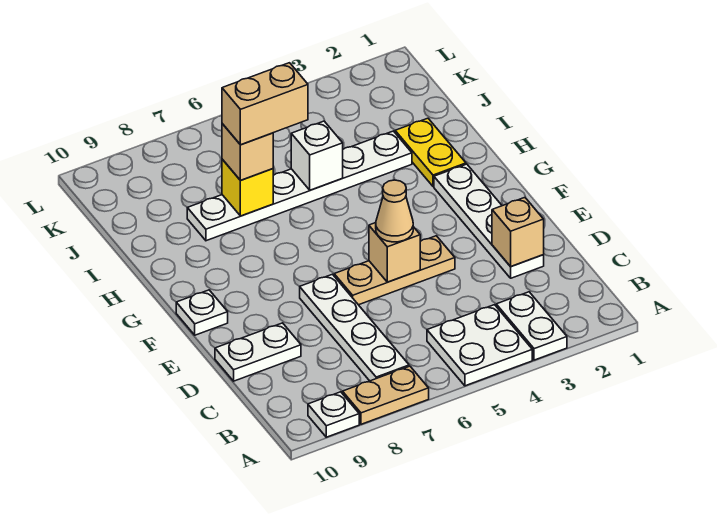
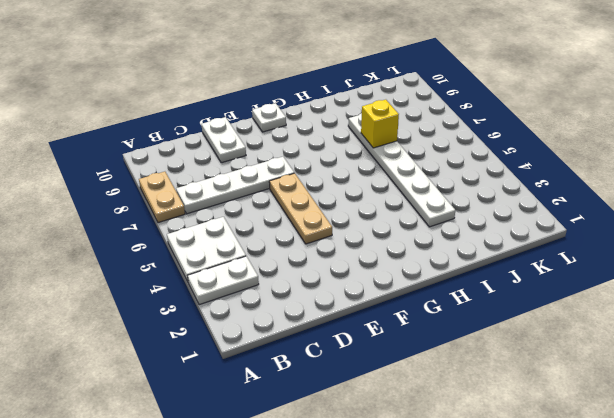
none -> white plate A9 level 1
none -> white plate D2:G2 level 1
none -> yellow plate H2:I2 level 1

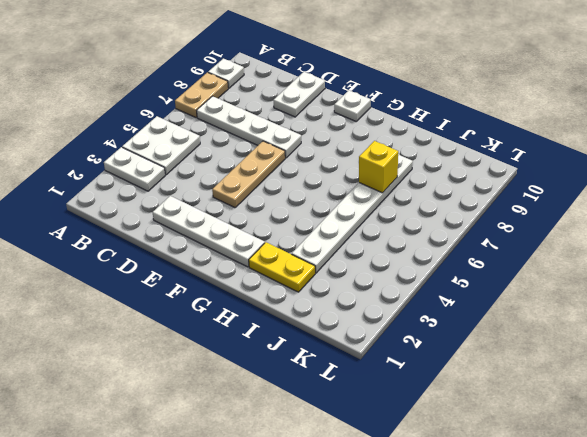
none -> tan brick D2 level 2
none -> tan brick E5 level 2
none -> white brick I5 level 2

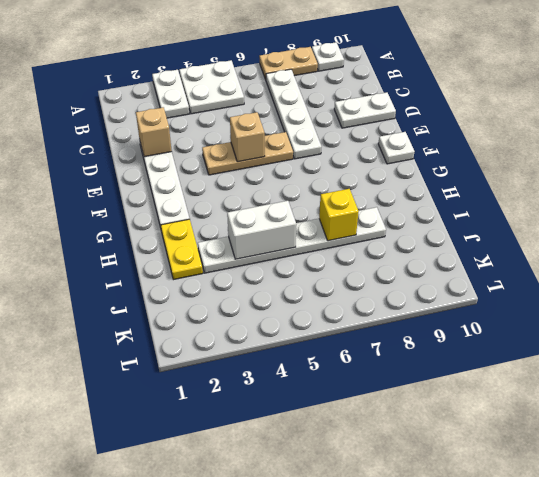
white brick I4:I5 level 2 -> white brick I5 level 2
none -> tan cone E5 level 3
none -> tan brick I7 level 3
none -> tan brick I6:I7 level 4

